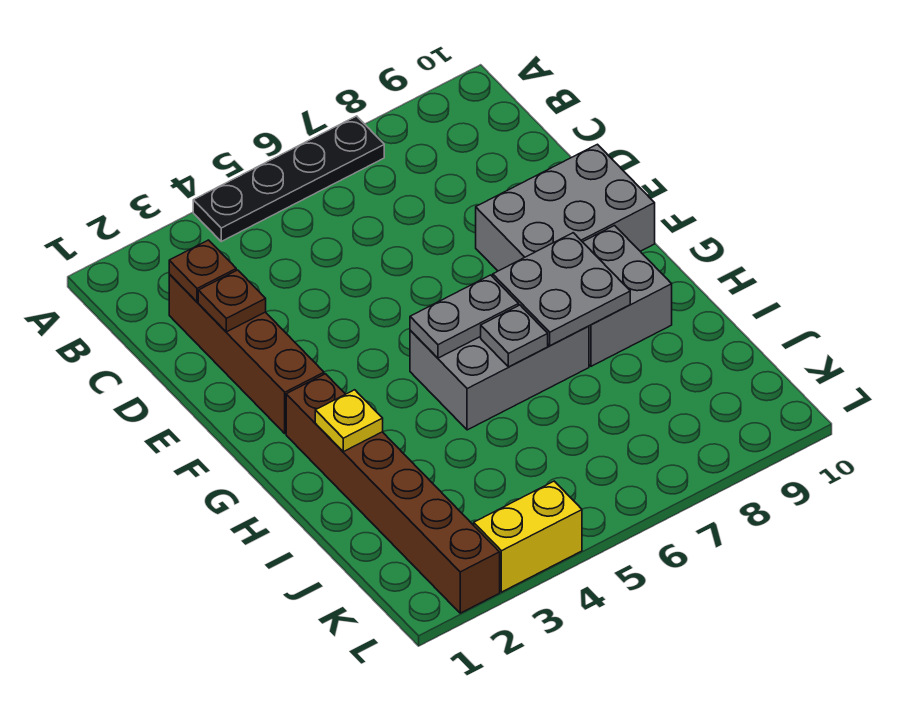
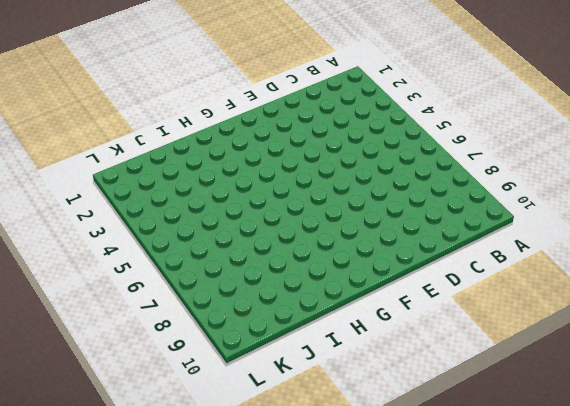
none -> black plate A4:A7 level 1
none -> brown brick C2:F2 level 1
none -> grey brick E8:F10 level 1

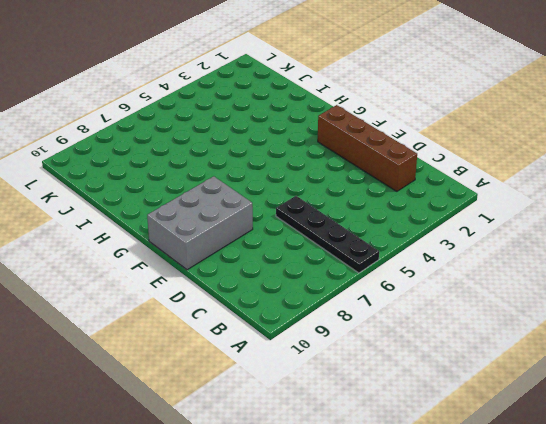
black plate A6:D6 level 1 -> black plate A4:A7 level 1
none -> brown brick G2:L2 level 1
none -> grey brick G5:H7 level 1
none -> grey brick G8:H9 level 1

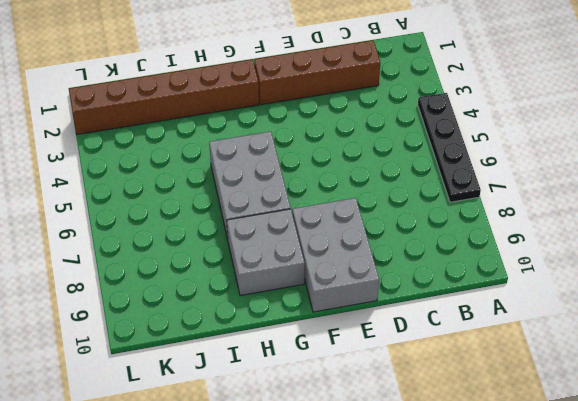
none -> yellow brick L3:L4 level 1
none -> brown plate C2 level 2
none -> brown plate D2 level 2

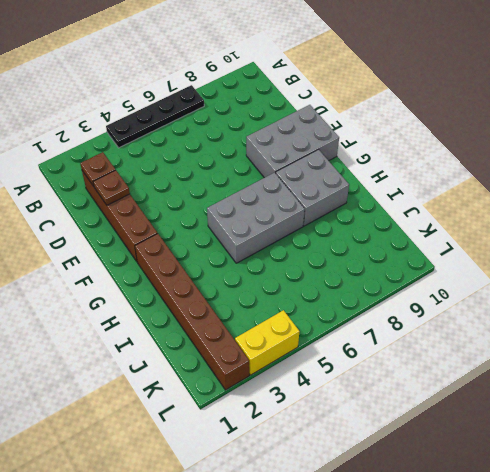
none -> grey plate G5:G6 level 2
none -> grey plate G7:H8 level 2
none -> yellow plate H2 level 2

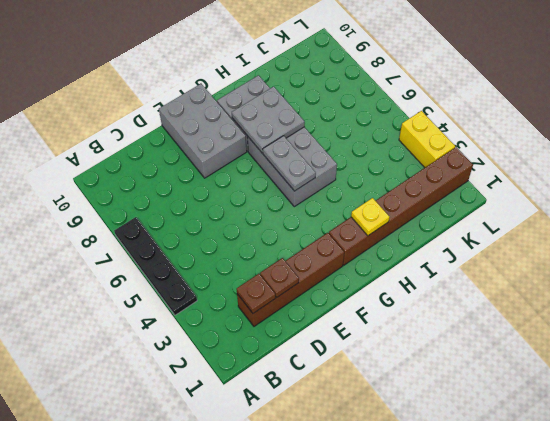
none -> grey plate H6 level 2

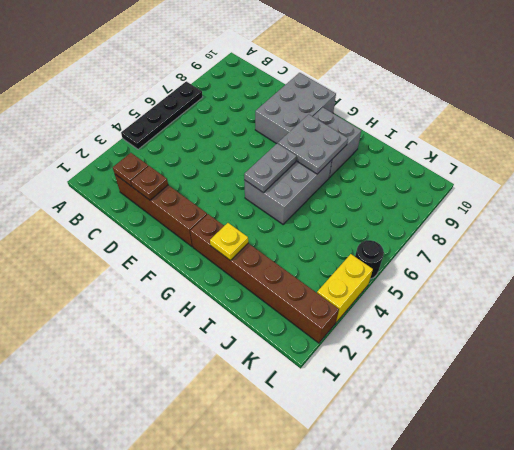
black round brick L5 level 1 -> none
none -> grey plate H6 level 2

